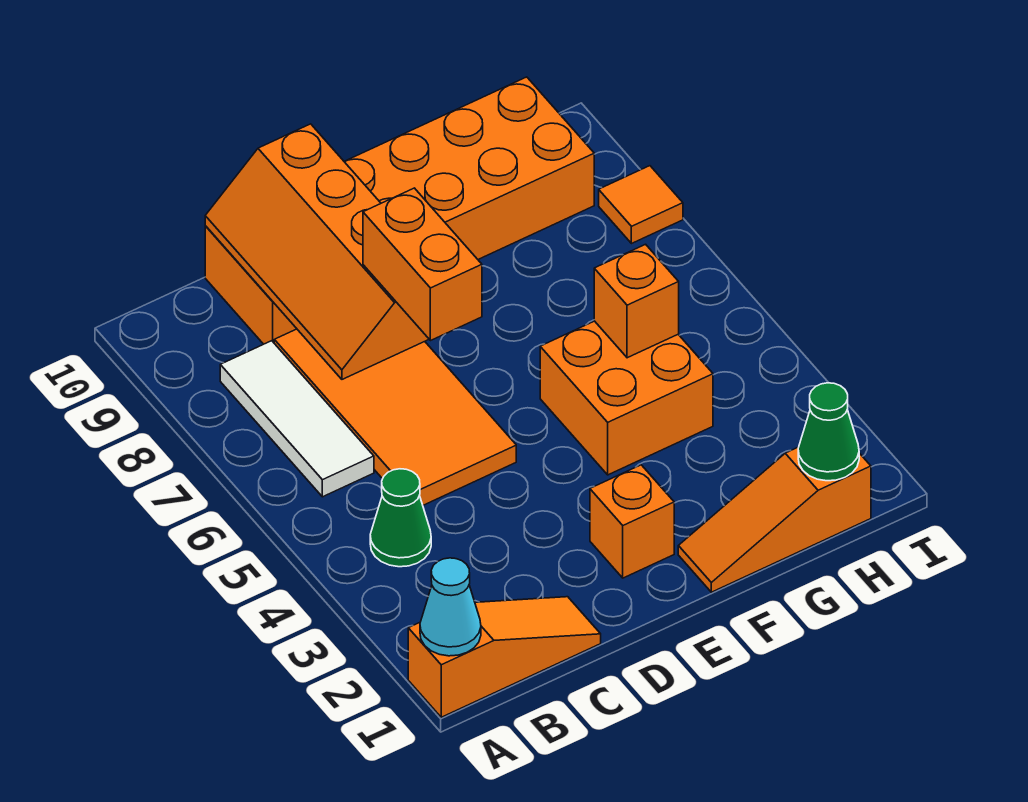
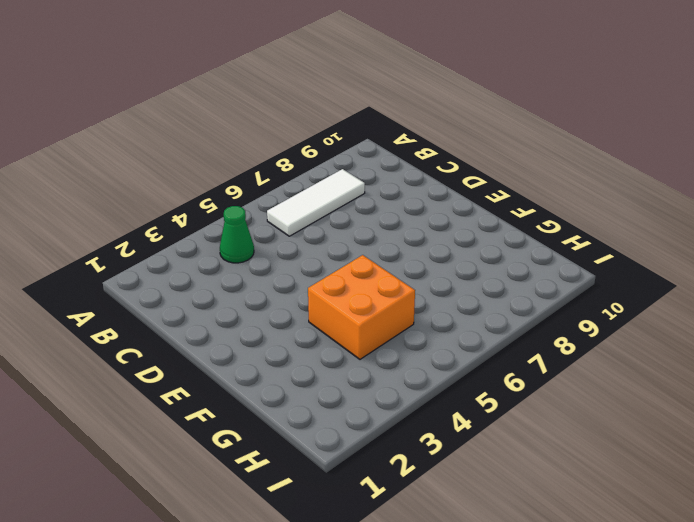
none -> orange slope A1:C1 level 1 top A
none -> orange tile C5:D8 level 1
none -> orange brick C9:H10 level 1

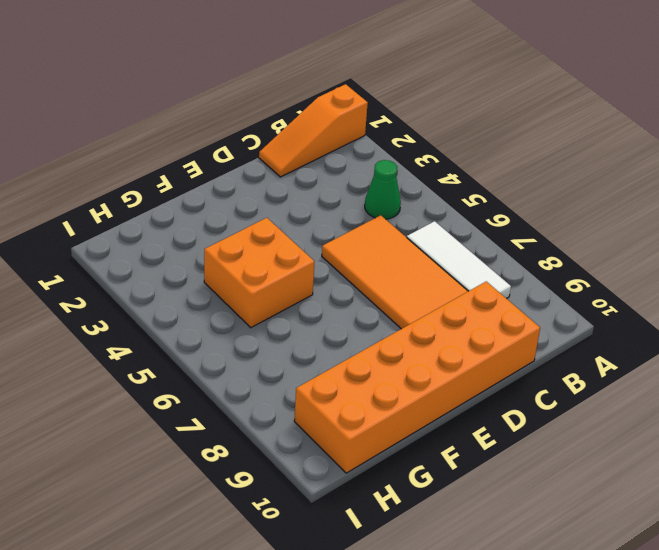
none -> orange brick E2 level 1
none -> orange slope F1:H1 level 1 top H
none -> orange tile I8 level 1

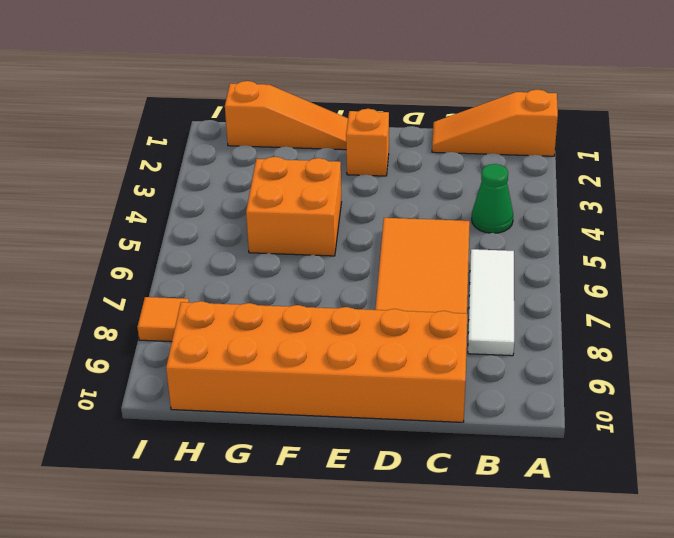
none -> cyan cone A1 level 2
none -> orange slope C7:D10 level 2 top D
none -> orange brick G5 level 2

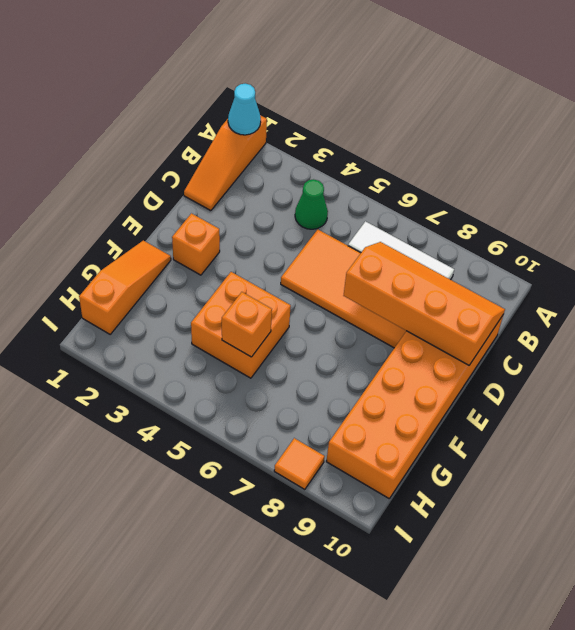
none -> green cone H1 level 2
none -> orange brick D6:D7 level 3

